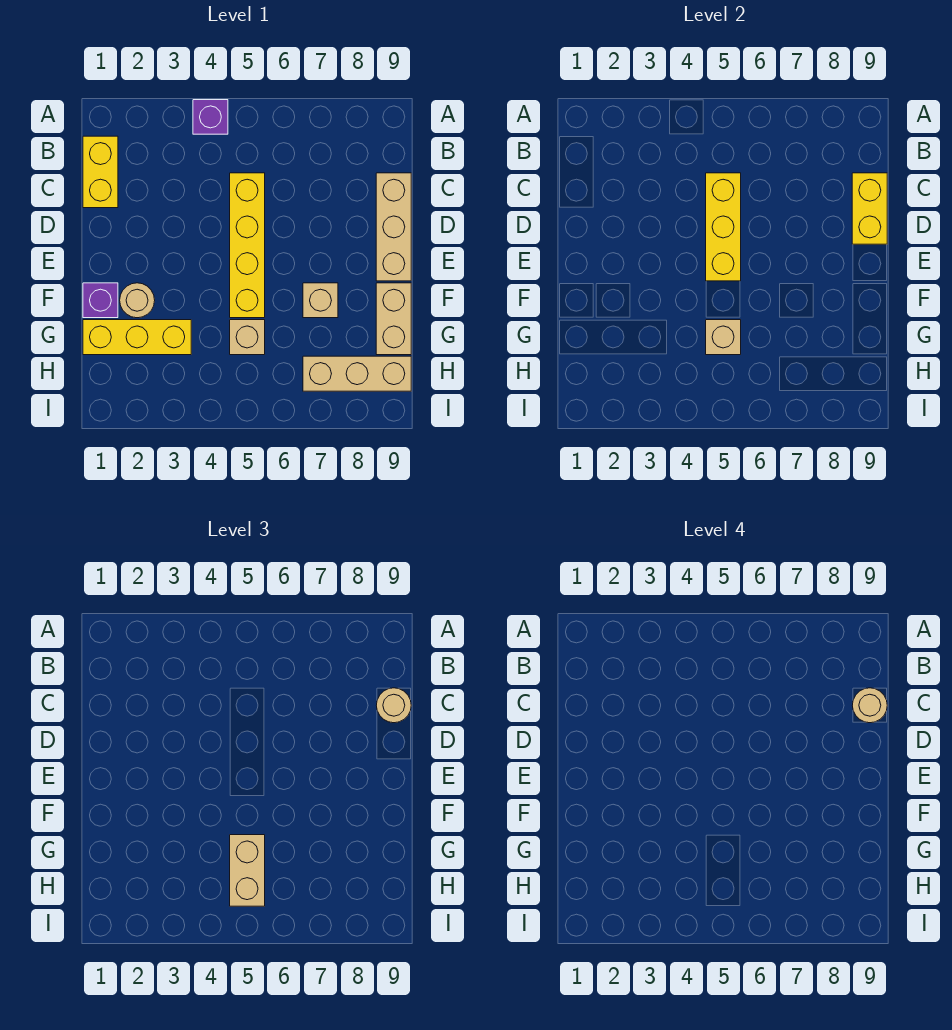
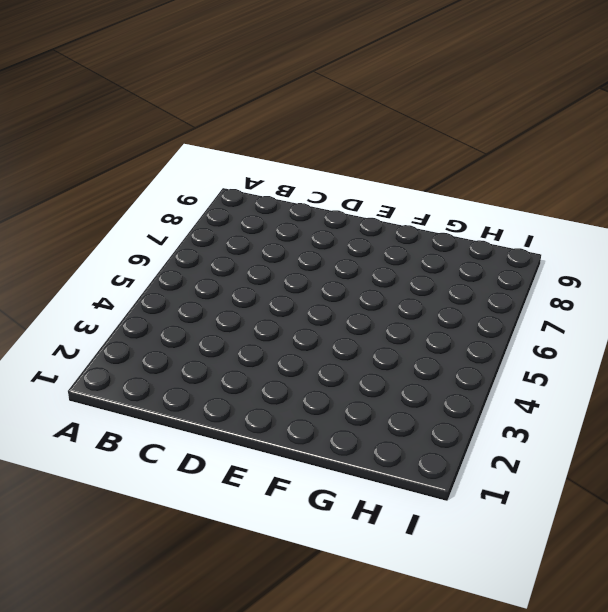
none -> purple brick A4 level 1
none -> yellow brick B1:C1 level 1
none -> yellow brick C5:F5 level 1

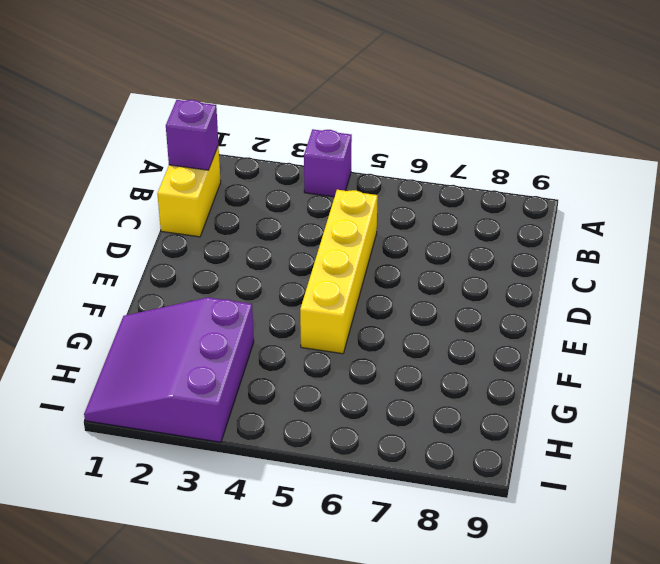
purple brick B1 level 2 -> purple brick F1 level 1
purple slope G1:I3 level 1 top 3 -> yellow brick G1:G3 level 1
none -> tan brick C9:E9 level 1
none -> tan round brick F2 level 1
none -> tan brick F7 level 1

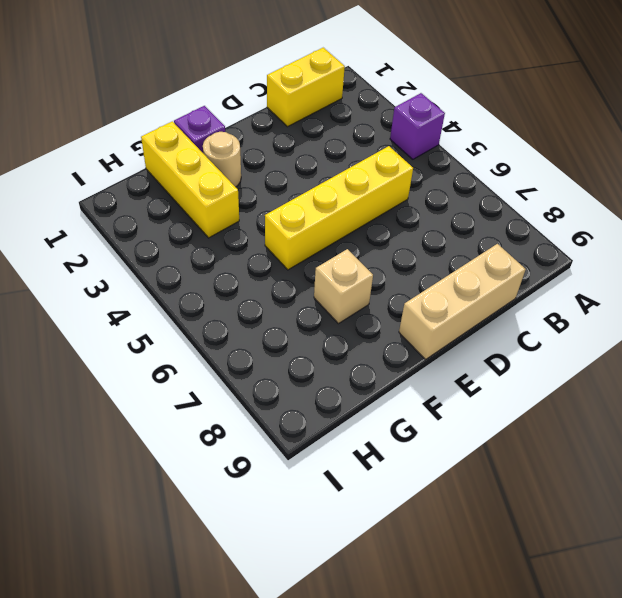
none -> tan brick F9:G9 level 1
none -> tan brick G5 level 1
none -> tan brick H7:H9 level 1

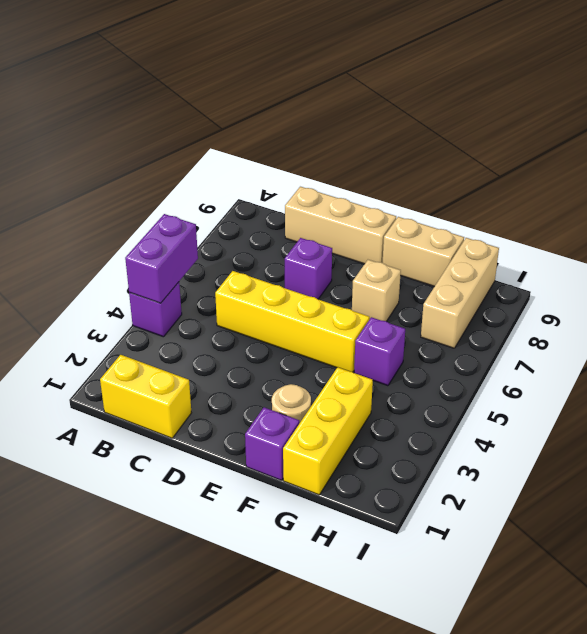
purple brick A4:A5 level 2 -> none
purple brick D7 level 1 -> none
purple brick G5 level 1 -> tan brick G5 level 1
none -> yellow brick C5:E5 level 2
none -> yellow brick C9:D9 level 2
none -> tan brick G5 level 2

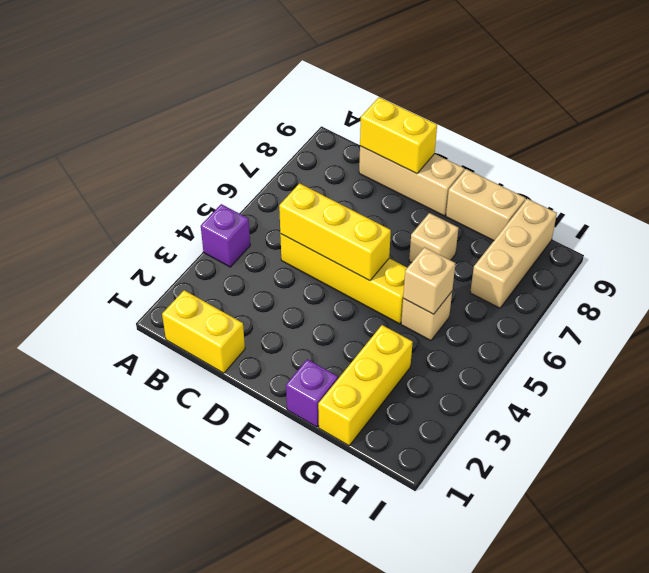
none -> tan round brick F2 level 1
none -> tan round brick C9 level 3
none -> tan brick G5:H5 level 3

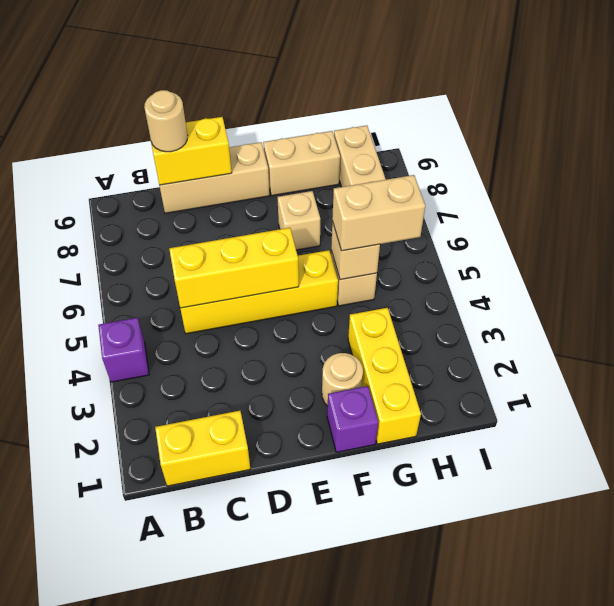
none -> tan round brick C9 level 4

